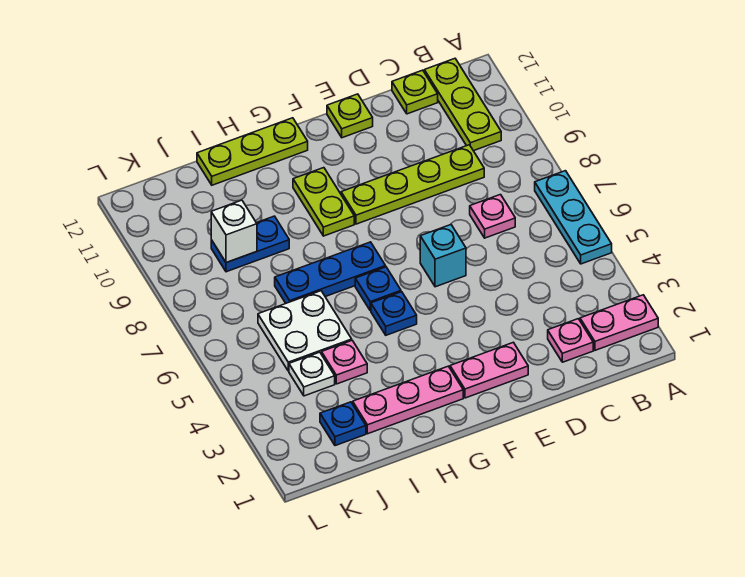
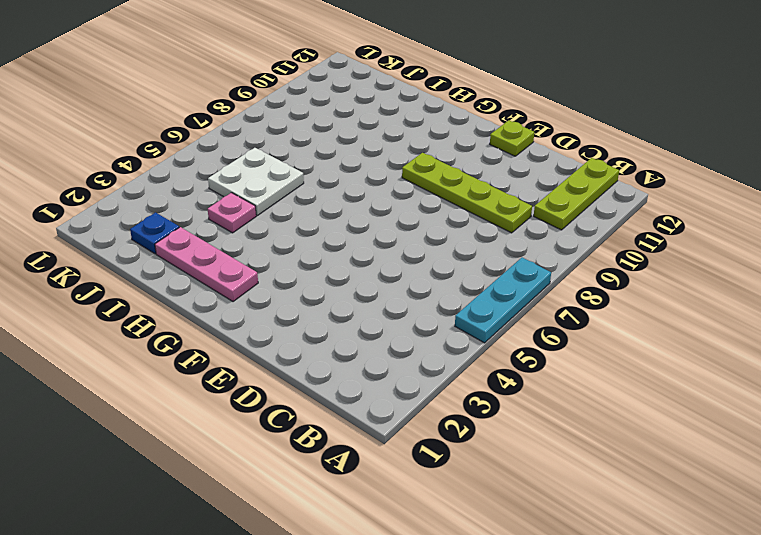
none -> pink plate A2:B2 level 1
none -> pink plate C2 level 1
none -> pink plate C7 level 1

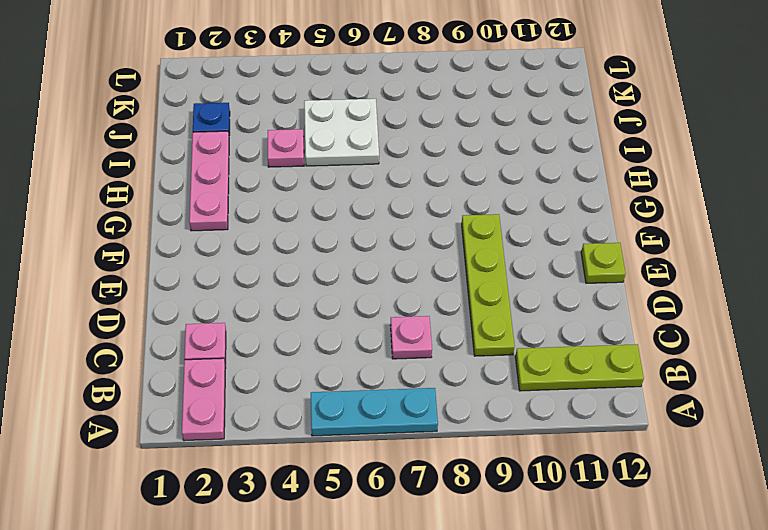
none -> lime plate C12 level 1
none -> pink plate E2:F2 level 1
none -> cyan brick E6 level 1

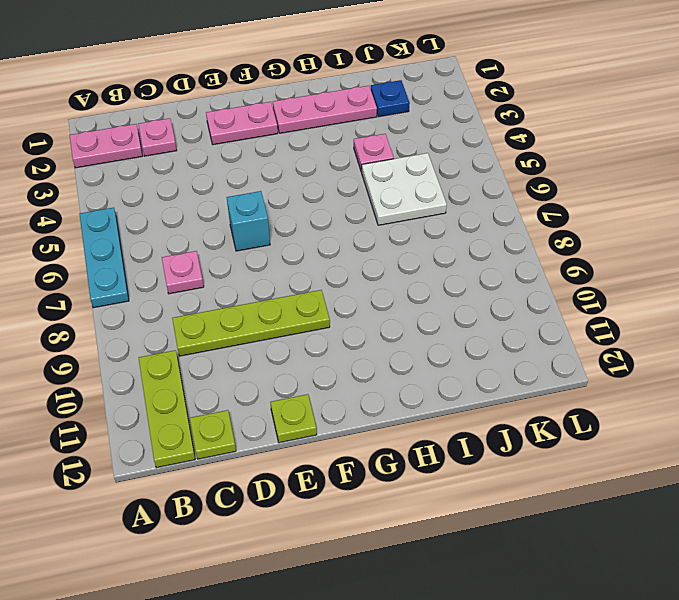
none -> blue plate G5 level 1
none -> blue plate G6 level 1
none -> blue plate G7:I7 level 1

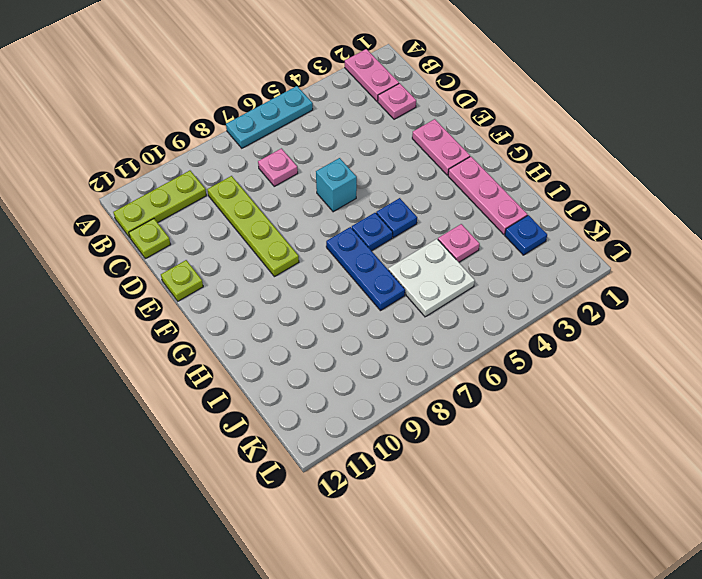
none -> lime plate G9:G10 level 1
none -> lime plate G12:I12 level 1
none -> blue plate I9:J9 level 1

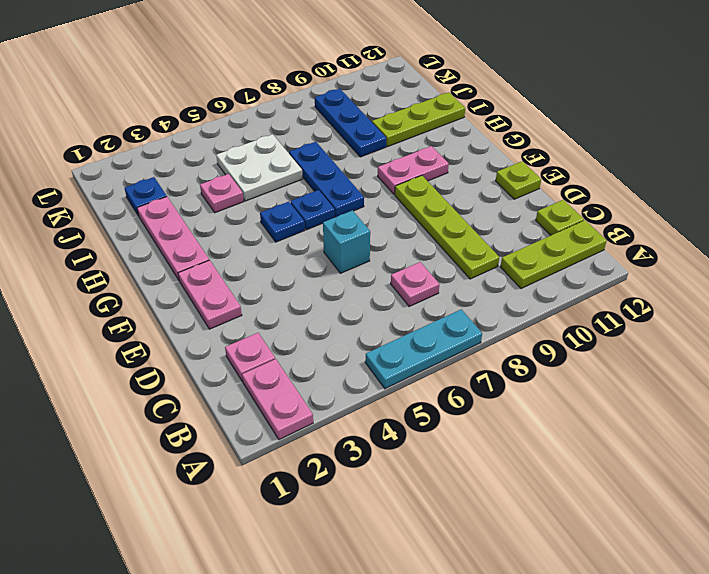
pink plate G9:G10 level 1 -> lime plate G9:G10 level 1
blue plate I9:K9 level 1 -> blue plate I9:J9 level 1
lime plate I10:I12 level 1 -> lime plate G12:I12 level 1
none -> white plate J4 level 1
none -> white brick J9 level 2

